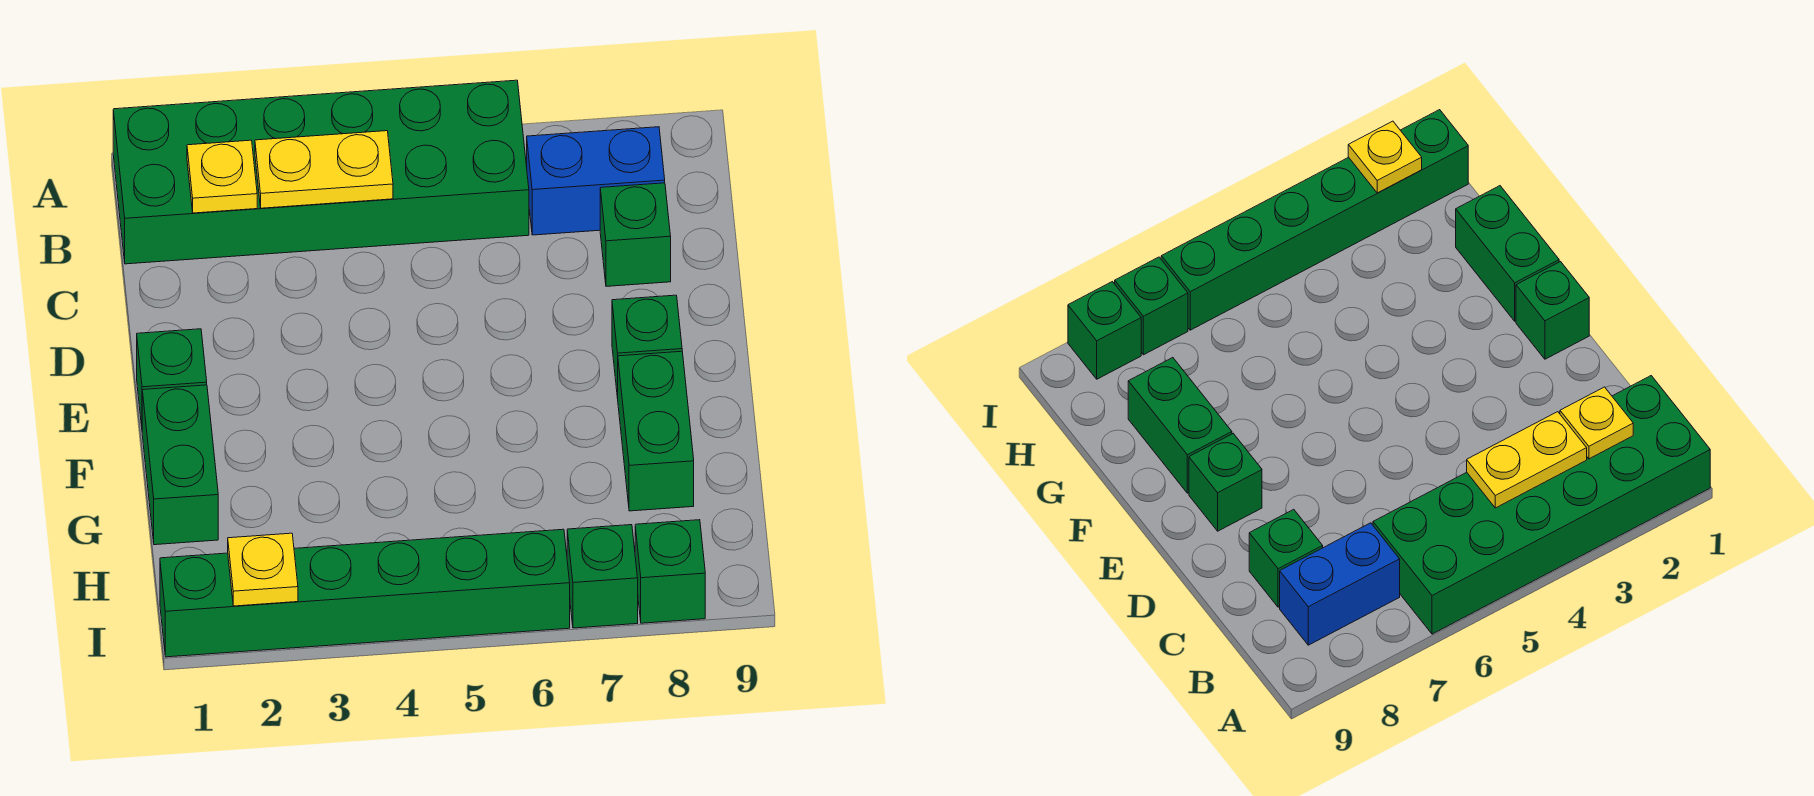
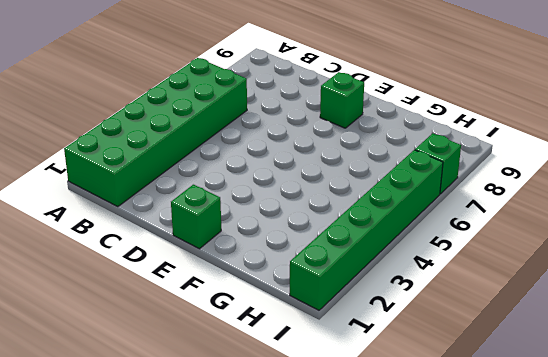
none -> blue brick B7:B8 level 1
none -> green brick C8 level 1
none -> green brick F1:G1 level 1

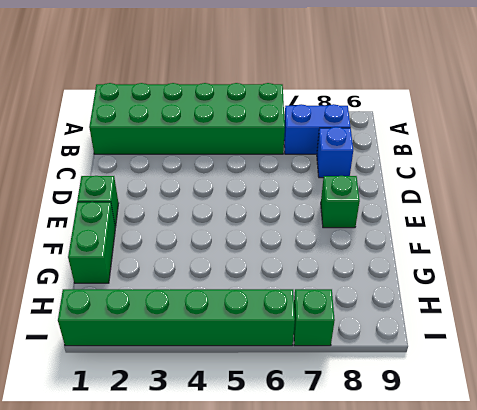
blue brick C8 level 1 -> green brick C8 level 1
none -> green brick F8:G8 level 1
none -> green brick I8 level 1
none -> yellow plate B2 level 2

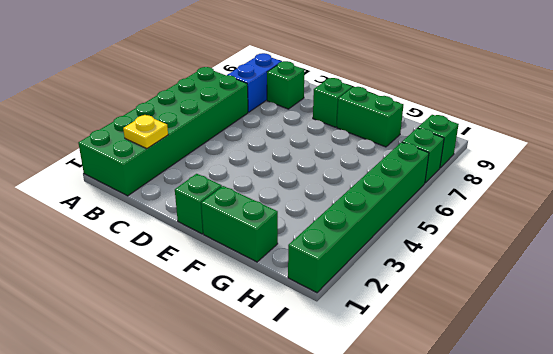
none -> yellow plate B3:B4 level 2
none -> yellow plate I2 level 2

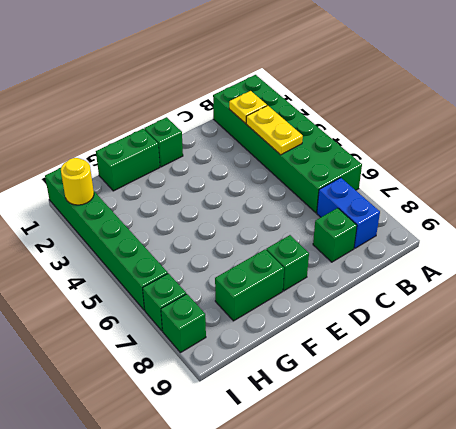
yellow round brick I2 level 2 -> yellow plate I2 level 2

